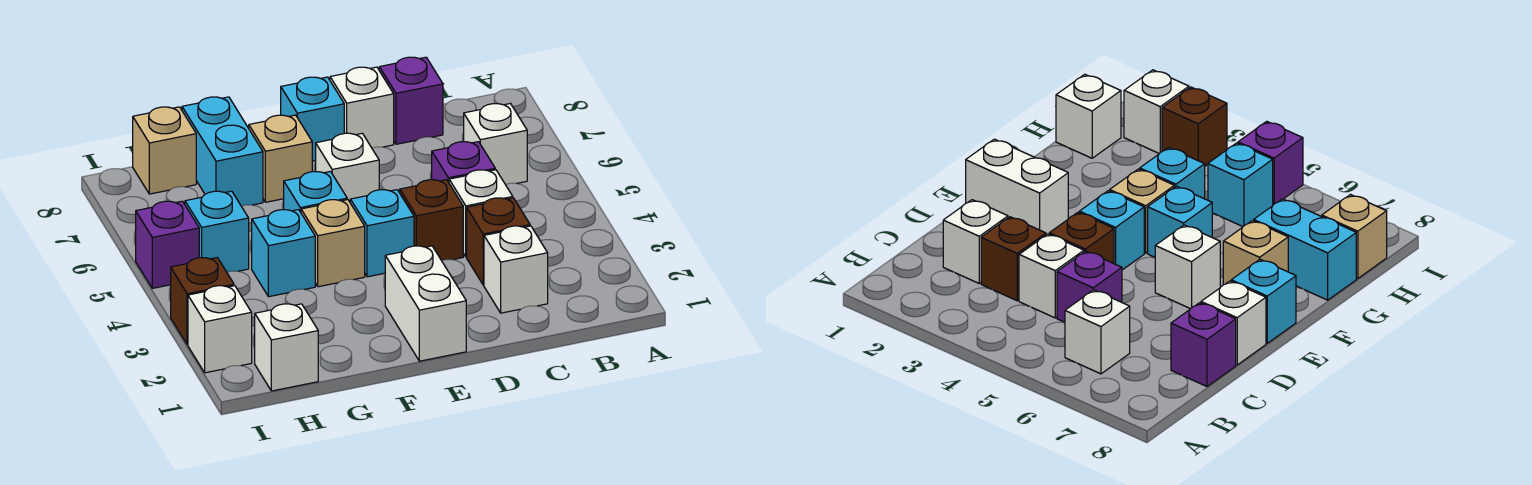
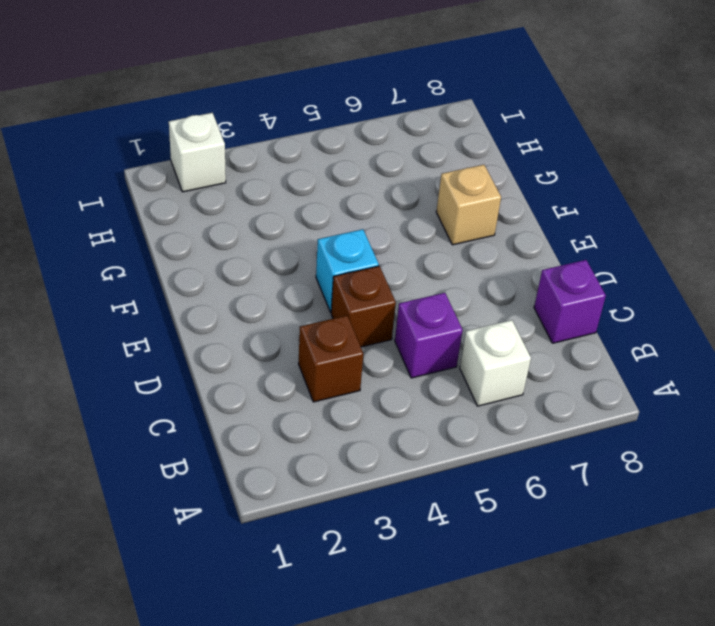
none -> white brick C2 level 1
none -> white brick C4 level 1
none -> white brick D8 level 1

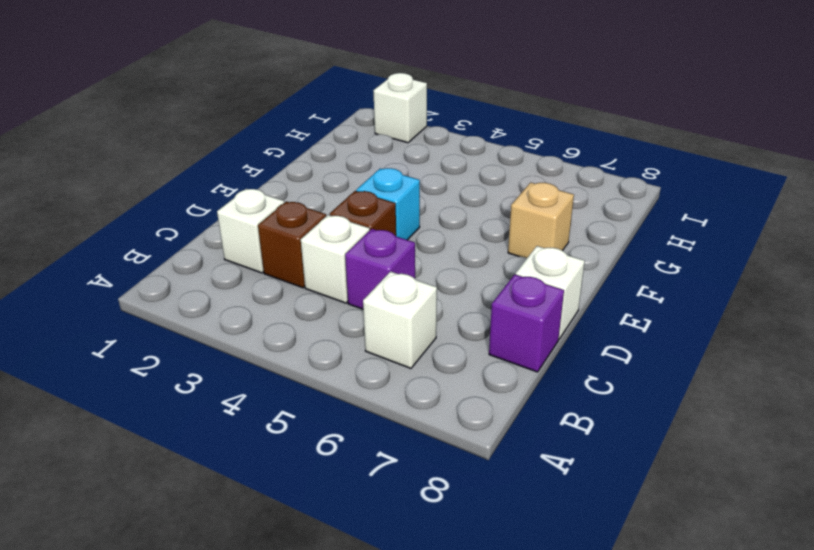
none -> white brick E1:E2 level 1
none -> white brick E6 level 1
none -> cyan brick E8 level 1

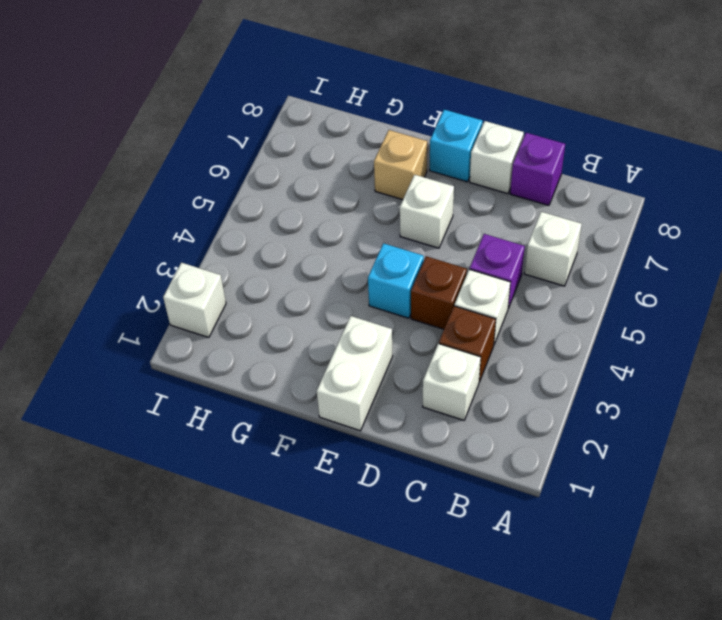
none -> tan brick F4 level 1
none -> cyan brick F5 level 1
none -> cyan brick G4 level 1

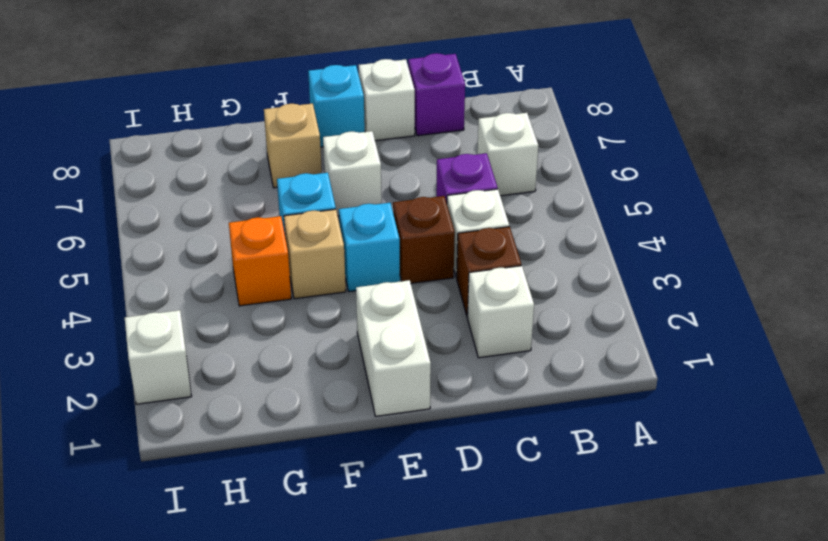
orange brick G4 level 1 -> cyan brick G4 level 1
none -> cyan brick G7:G8 level 1
none -> white brick H1 level 1
none -> cyan brick H5 level 1

